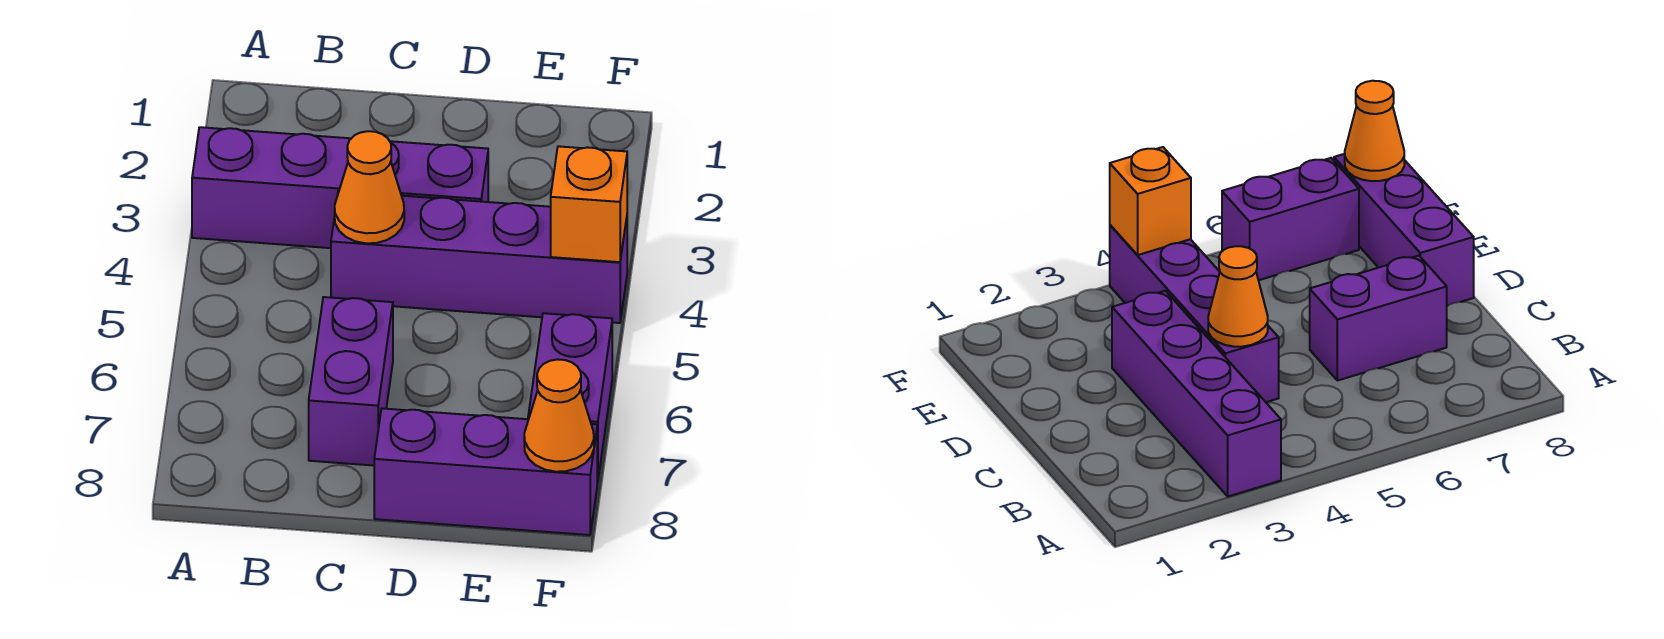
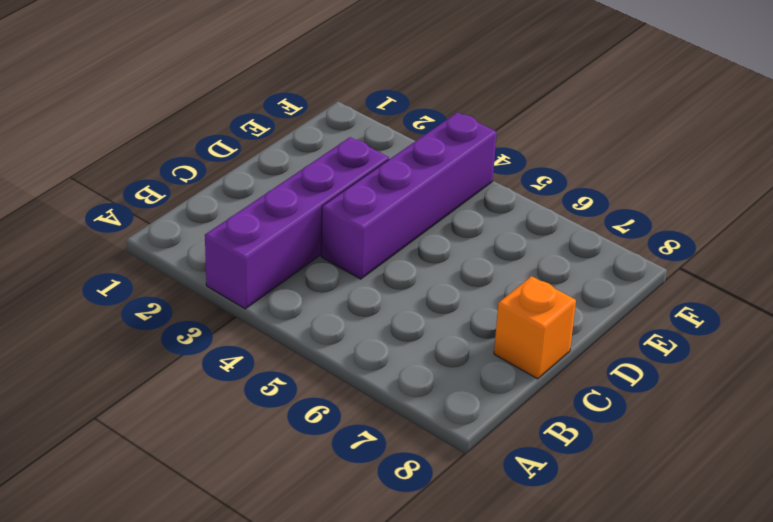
orange brick C8 level 1 -> orange brick F4 level 2
none -> purple brick C6:C7 level 1
none -> purple brick D8:F8 level 1

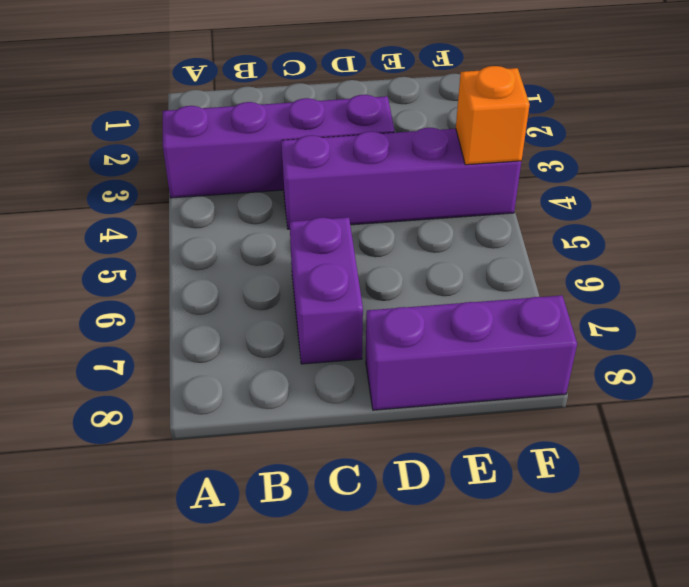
none -> purple brick F6:F7 level 1
none -> orange cone C4 level 2

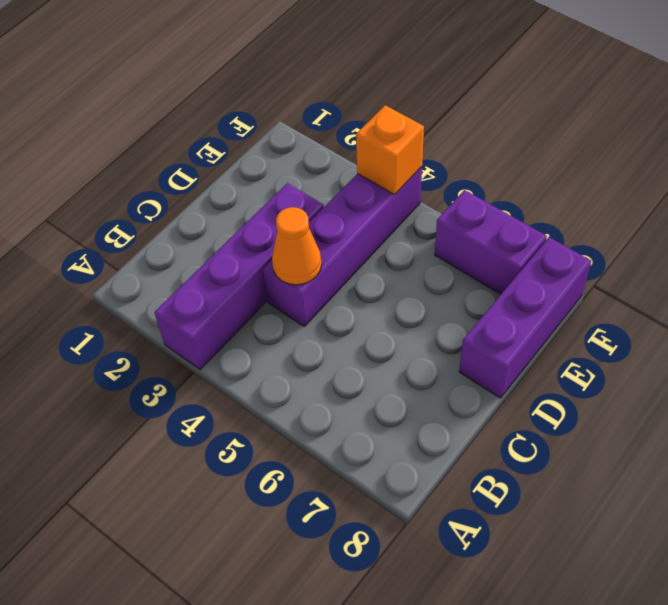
none -> purple brick C6:C7 level 1
none -> orange cone F8 level 2

